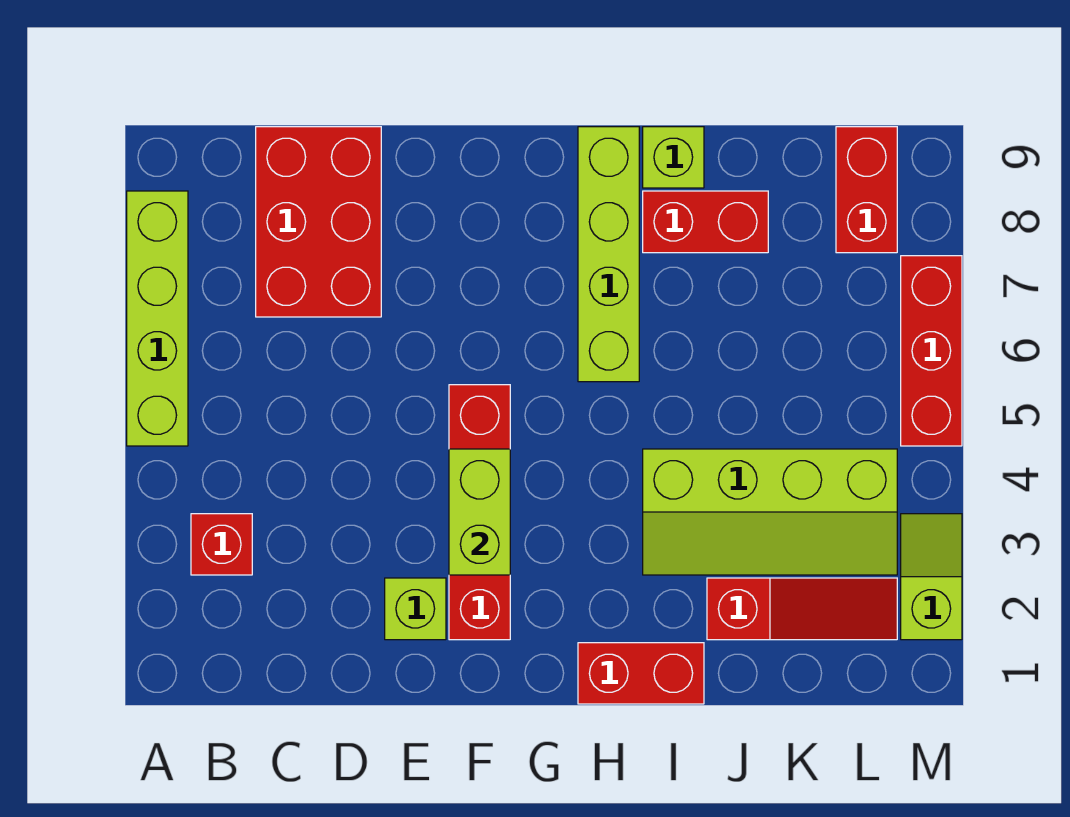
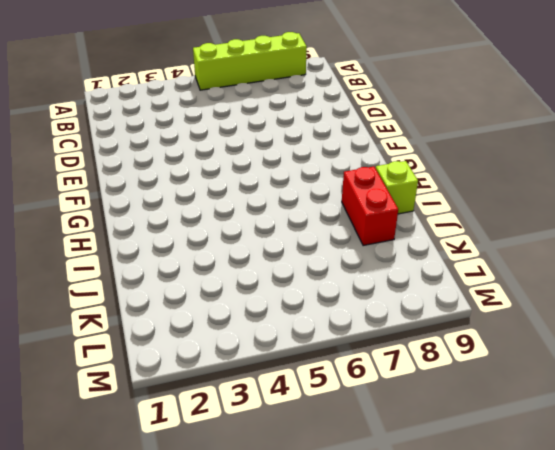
none -> red brick B3 level 1
none -> red brick C7:D9 level 1
none -> lime brick E2 level 1

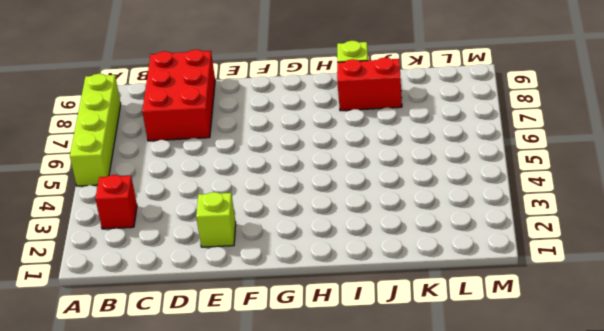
none -> red brick F2:F5 level 1
none -> red brick H1:I1 level 1
none -> lime brick H6:H9 level 1

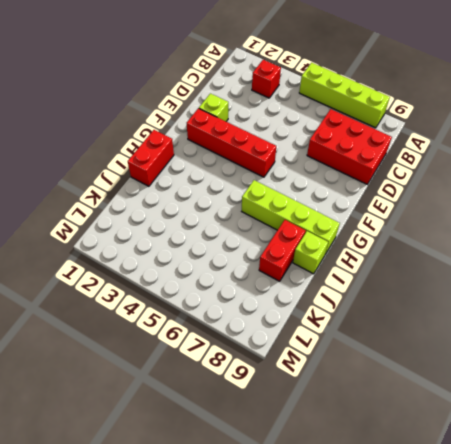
none -> lime slope I3:L4 level 1 top 4
none -> red slope J2:L2 level 1 top J
none -> red brick L8:L9 level 1

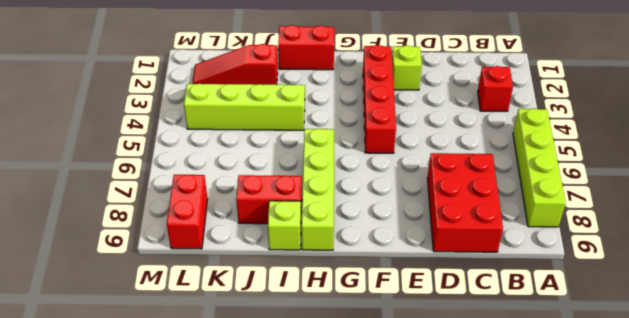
none -> lime slope M2:M3 level 1 top 2
none -> red brick M5:M7 level 1
none -> lime brick F3:F4 level 2

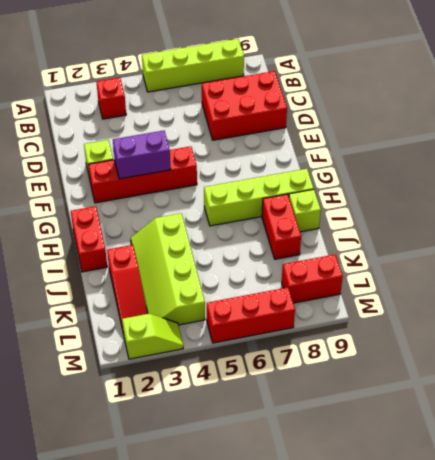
purple brick F3:F4 level 2 -> lime brick F3:F4 level 2

